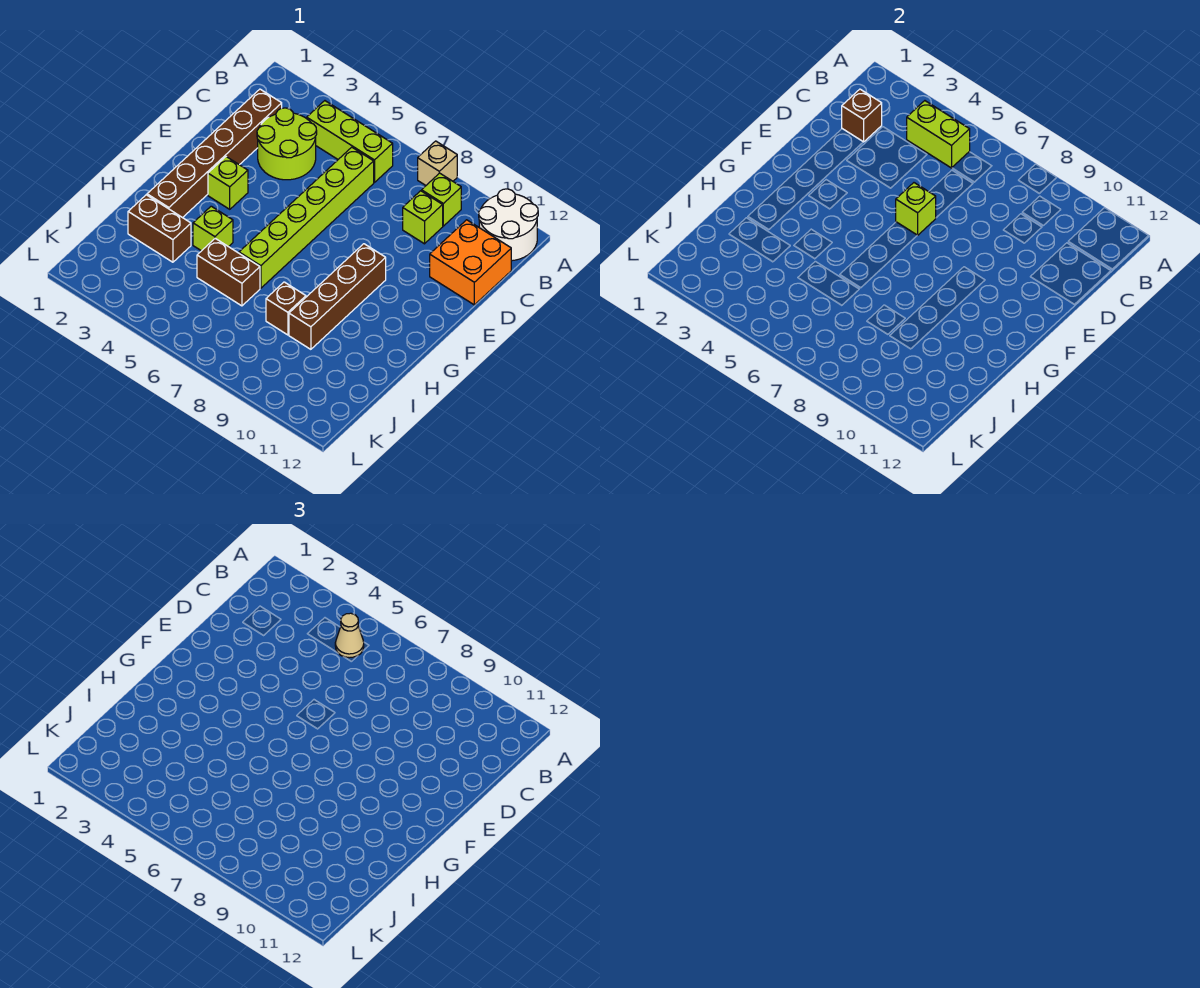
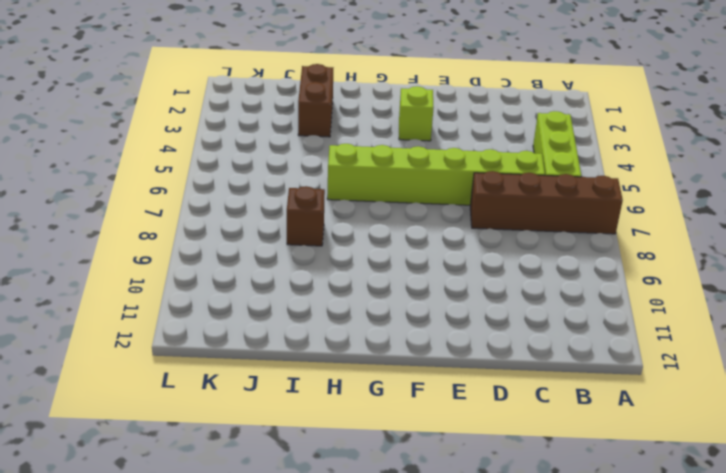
brown brick A7:D7 level 1 -> brown brick F9:I9 level 1
none -> tan brick A8 level 1
none -> white round brick A11:B12 level 1
none -> lime brick B9 level 1

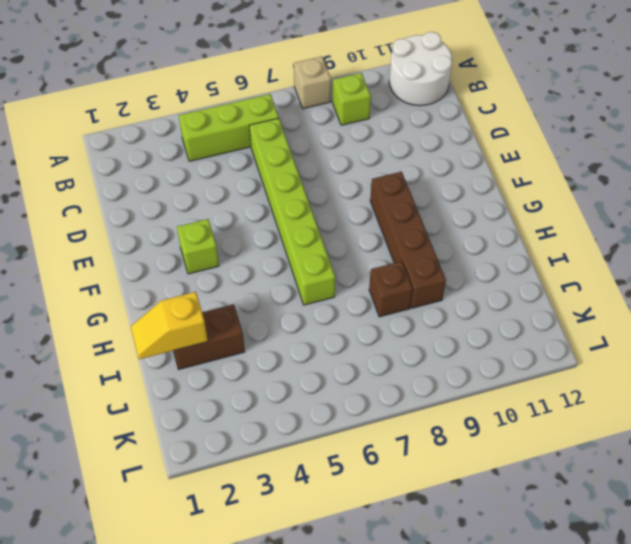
yellow slope I1:I2 level 2 top 2 -> none
none -> brown brick C2:H2 level 1
none -> lime round brick C3:D4 level 1
none -> lime brick C9 level 1

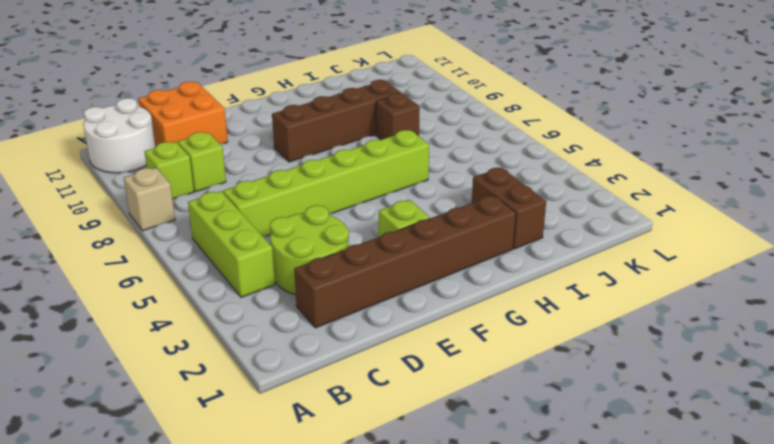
none -> lime brick H4 level 1
none -> brown brick I5:I6 level 1
none -> lime brick B4:B5 level 2

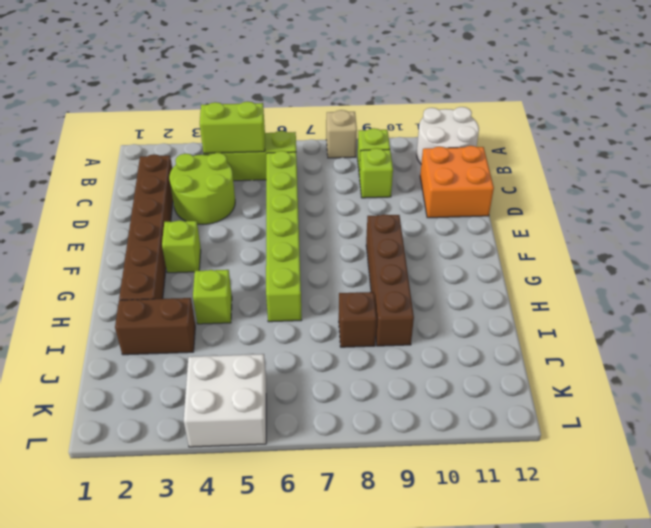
white brick K4:L5 level 1 -> none
none -> brown brick I5:I6 level 1
none -> brown brick C2 level 2
none -> lime brick E6 level 2

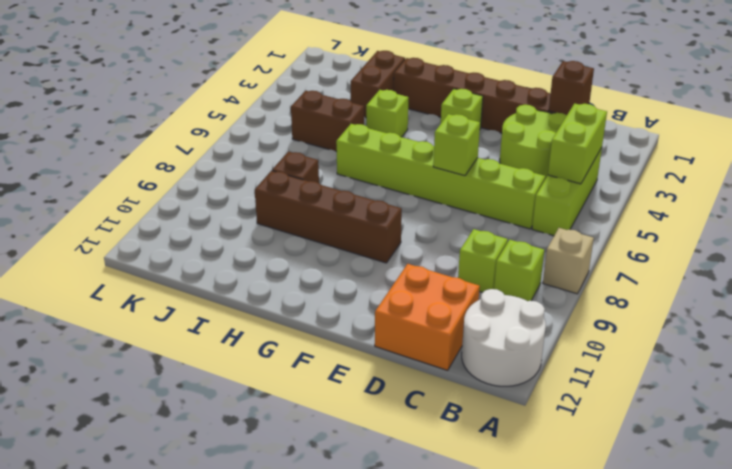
brown brick I5:J5 level 1 -> brown brick I5:I6 level 1
none -> tan cone B5 level 3

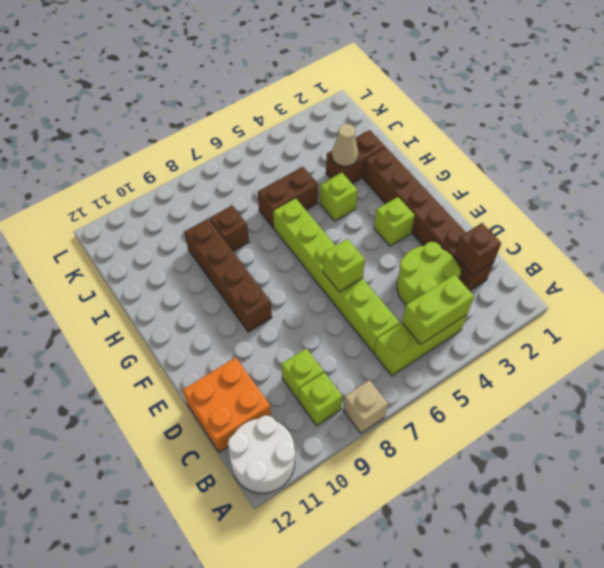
tan cone I3 level 2 -> tan cone B5 level 3

